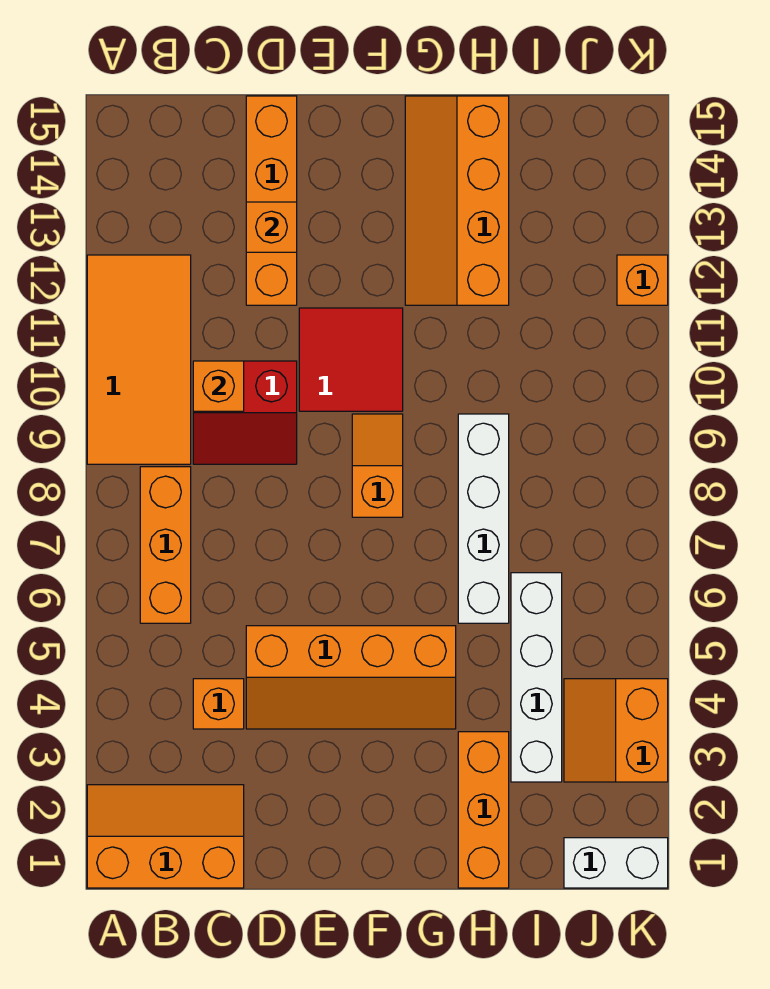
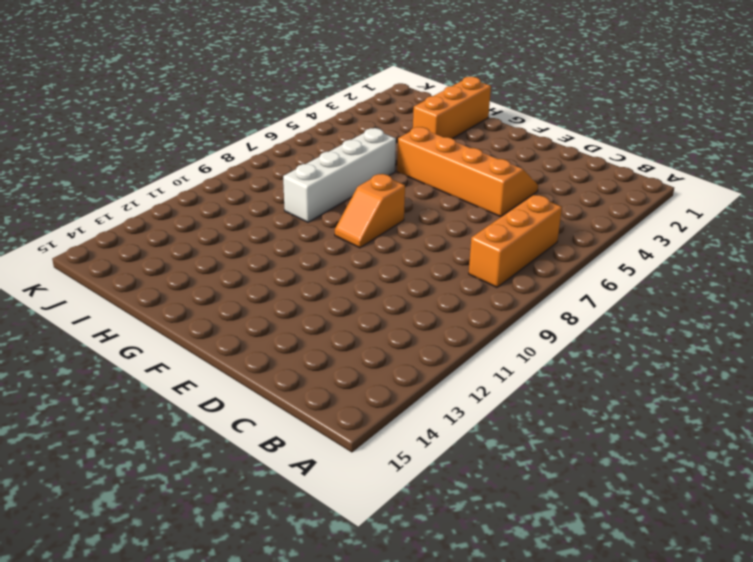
none -> orange slope A1:C2 level 1 top 1
none -> orange tile A9:B12 level 1
none -> orange brick C4 level 1

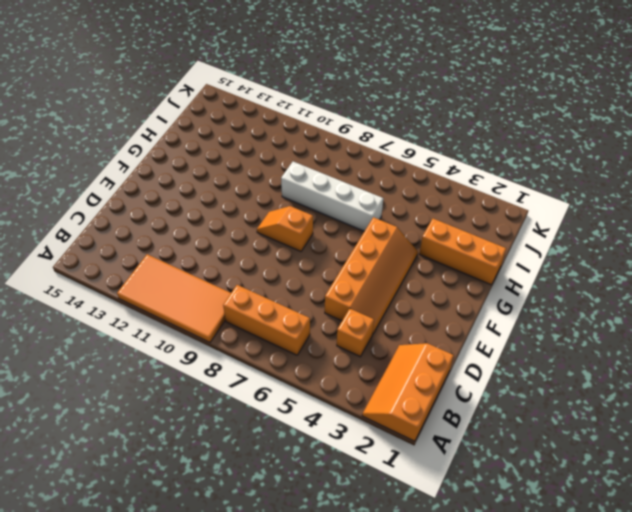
none -> red slope C9:D10 level 1 top 10
none -> orange brick D12:D15 level 1
none -> red tile E10:F11 level 1

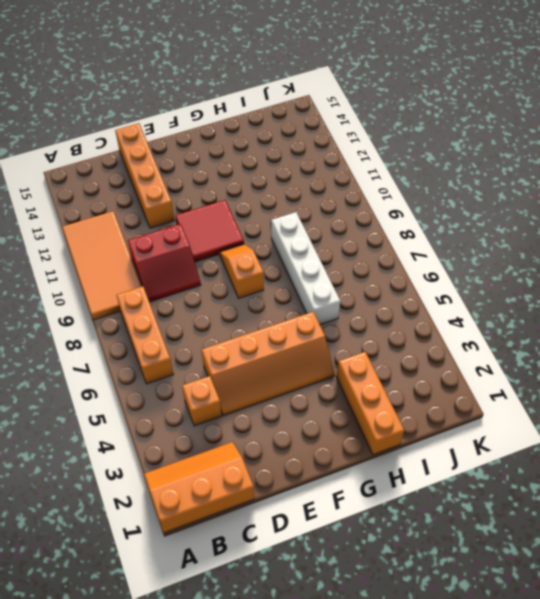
none -> orange slope G12:H15 level 1 top H
none -> white brick I3:I6 level 1
none -> white brick J1:K1 level 1

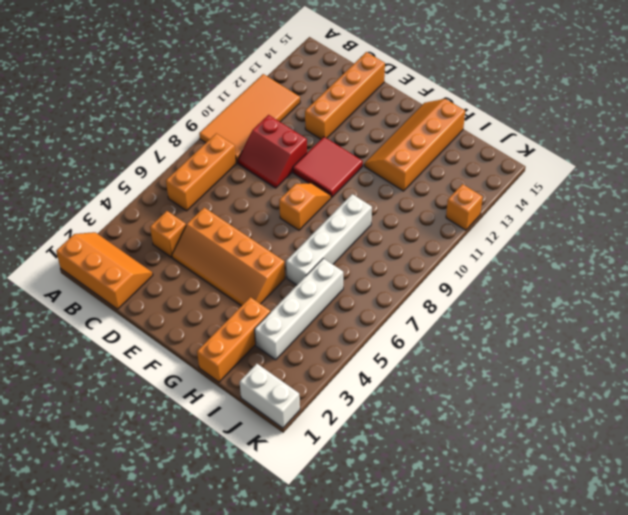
none -> orange slope J3:K4 level 1 top K
none -> orange brick C10 level 2
none -> orange brick D13 level 2

